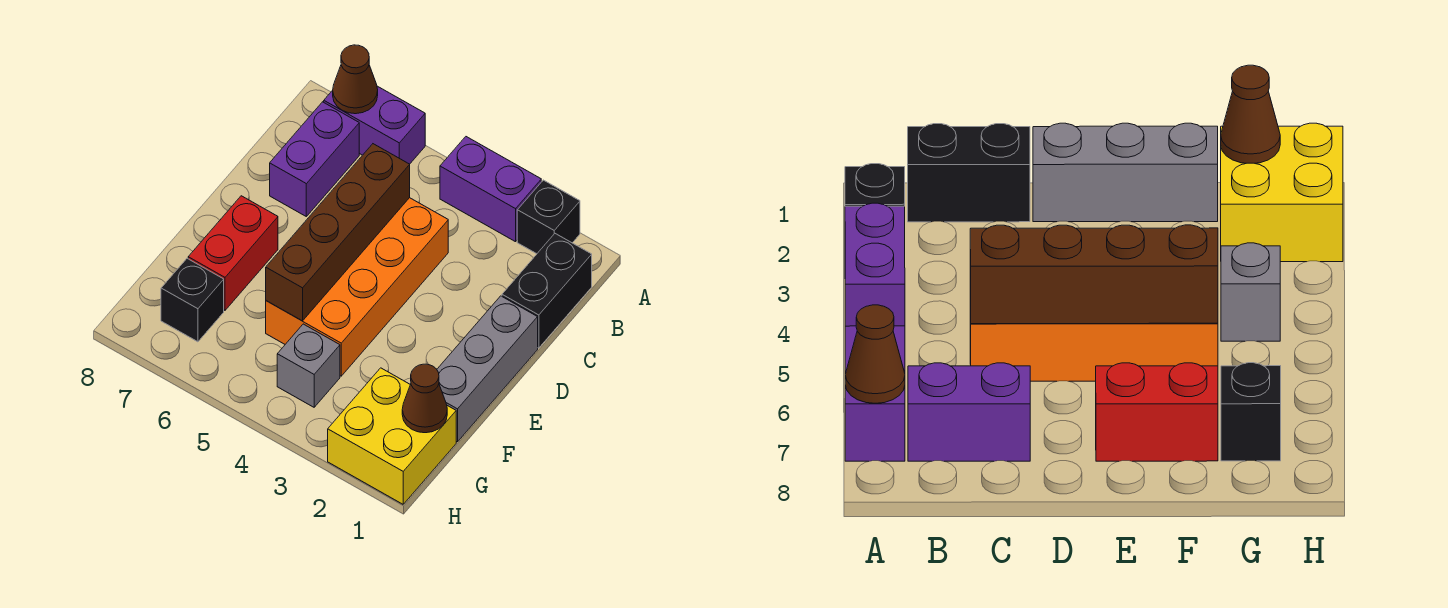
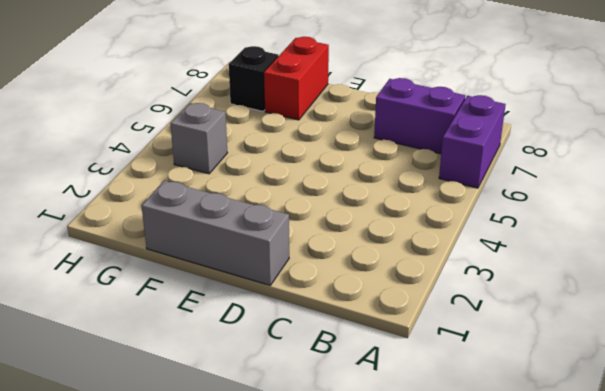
red brick F7:F8 level 1 -> red brick E7:F7 level 1
none -> black brick A2 level 1
none -> purple brick A3:A4 level 1
none -> black brick B1:C1 level 1

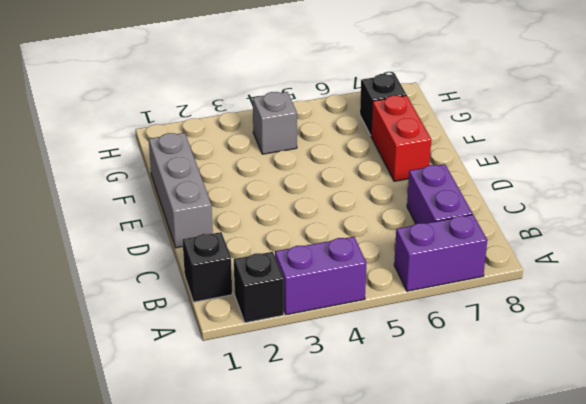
black brick B1 level 1 -> black brick B1:C1 level 1
none -> orange brick C4:F5 level 1
none -> yellow brick G1:H2 level 1
none -> brown cone A7 level 2

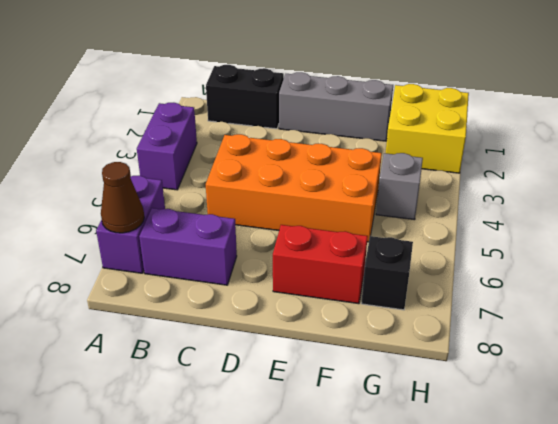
none -> black brick A2 level 1
none -> brown brick C5:F5 level 2
none -> brown cone G1 level 2

